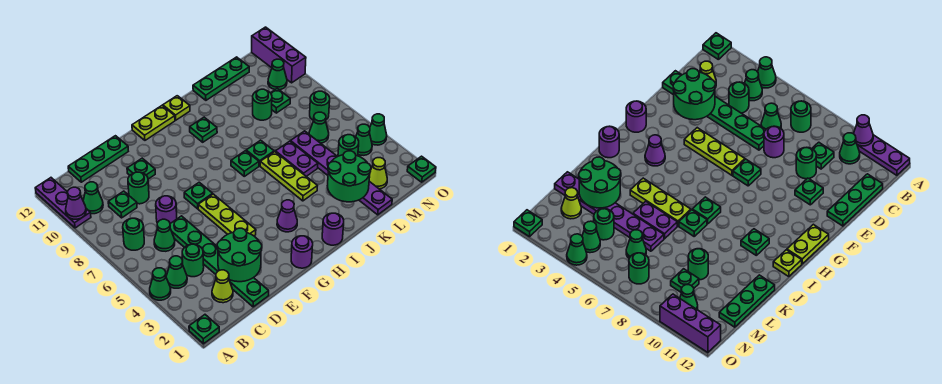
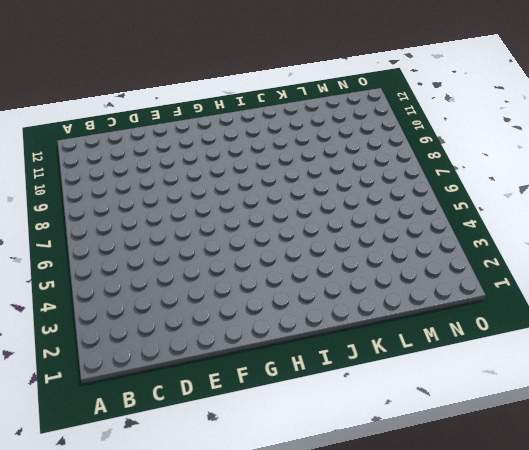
none -> green plate A1 level 1
none -> green cone A4 level 1
none -> purple plate A10:A12 level 1
none -> green cone B4 level 1

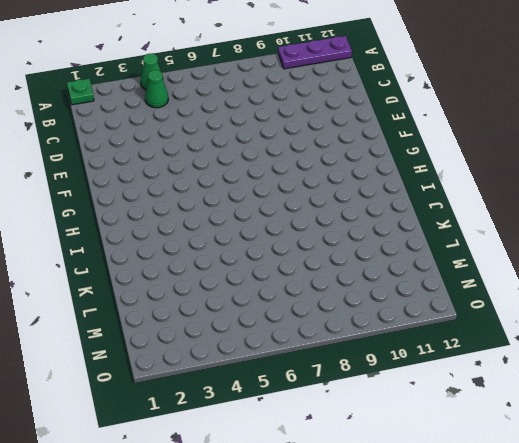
none -> green round brick B7 level 1
none -> green cone B10 level 1
none -> lime cone C2 level 1
none -> green round brick C4 level 1

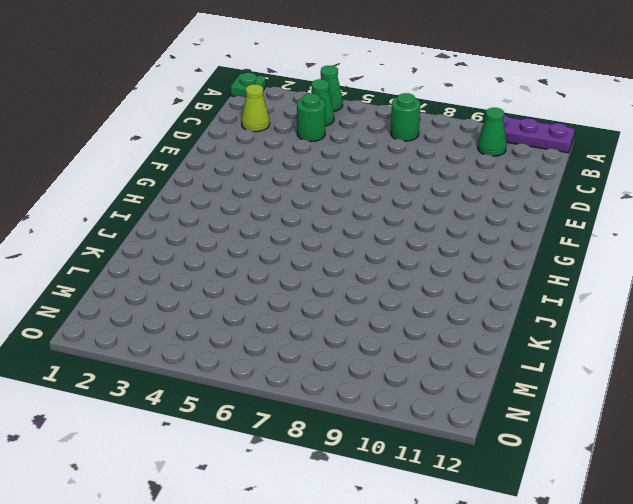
none -> green cone C6 level 1
none -> green plate C9 level 1
none -> green plate C12:E12 level 1
none -> green plate D1:D6 level 1

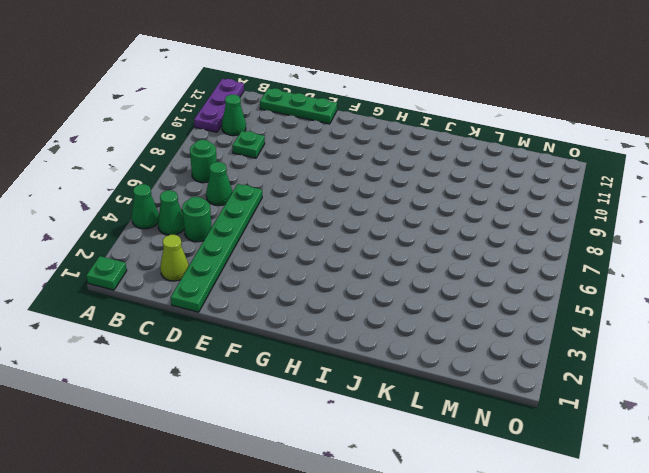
none -> purple round brick D7 level 1
none -> green round brick D9 level 1
none -> green plate E10 level 1
none -> lime plate F4:F6 level 1

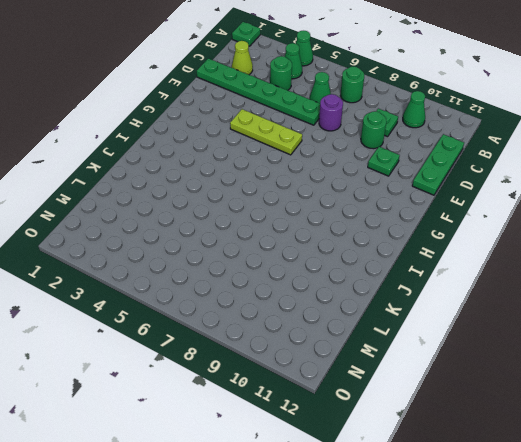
none -> purple plate A10:A12 level 1
none -> green plate F7 level 1
none -> purple round brick G1 level 1
none -> lime plate G12:H12 level 1

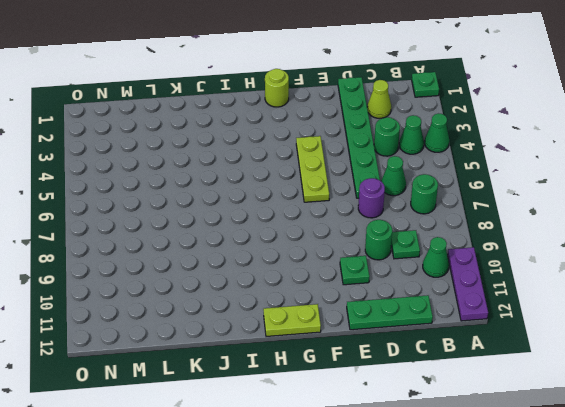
lime round brick G1 level 1 -> purple round brick G1 level 1
none -> green plate F7 level 1
none -> purple cone H3 level 1
none -> purple round brick I1 level 1
none -> green plate I7 level 1

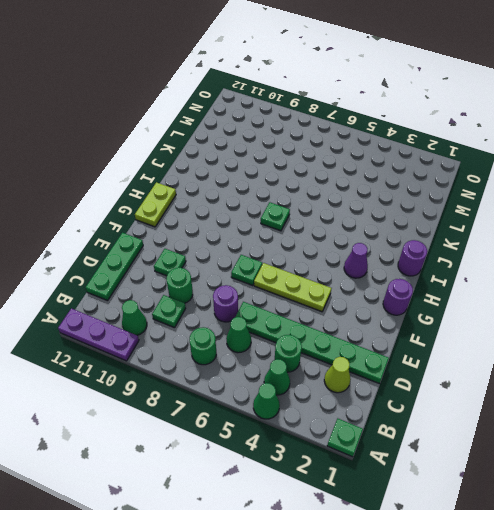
none -> green plate I10 level 1
none -> lime plate I12 level 1
none -> lime plate J4:J6 level 1
none -> green plate J7 level 1

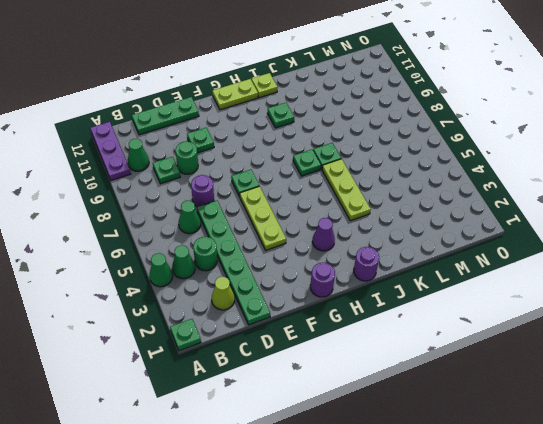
none -> green round brick B7 level 1
none -> purple plate K5:K6 level 1
none -> green plate K12:M12 level 1
none -> purple plate L1:L6 level 1

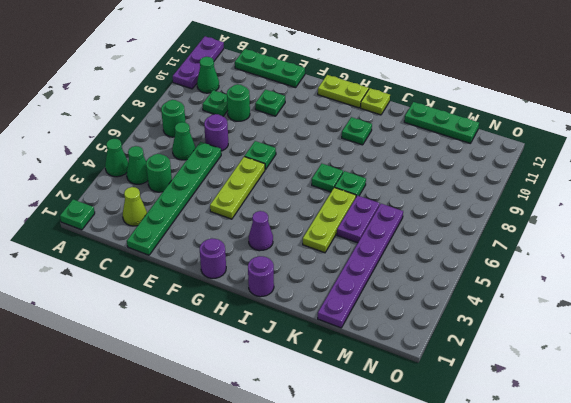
none -> green round brick L9 level 1
none -> lime cone M2 level 1
none -> green round brick M4 level 1
none -> green cone M6 level 1

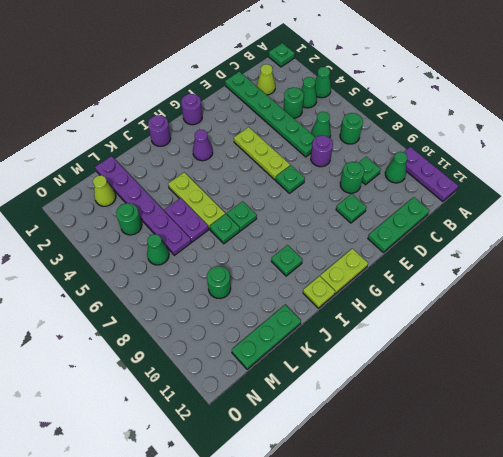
none -> green plate M9 level 1
none -> green cone N4 level 1
none -> green round brick N7 level 1
none -> green cone N10 level 1

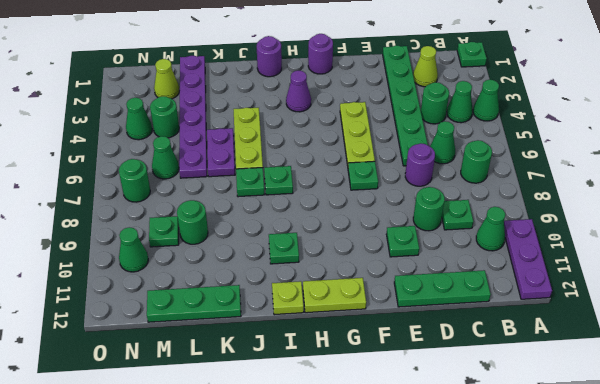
none -> green plate O1 level 1
none -> green cone O4 level 1
none -> purple brick O10:O12 level 1
none -> purple cone A10 level 2

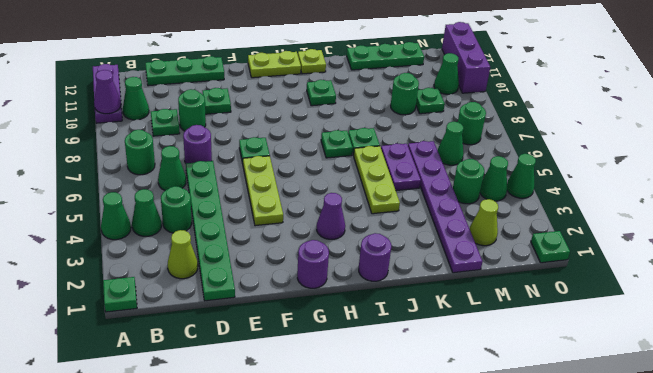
none -> green round brick D2:E3 level 2
none -> green round brick K2:L3 level 2

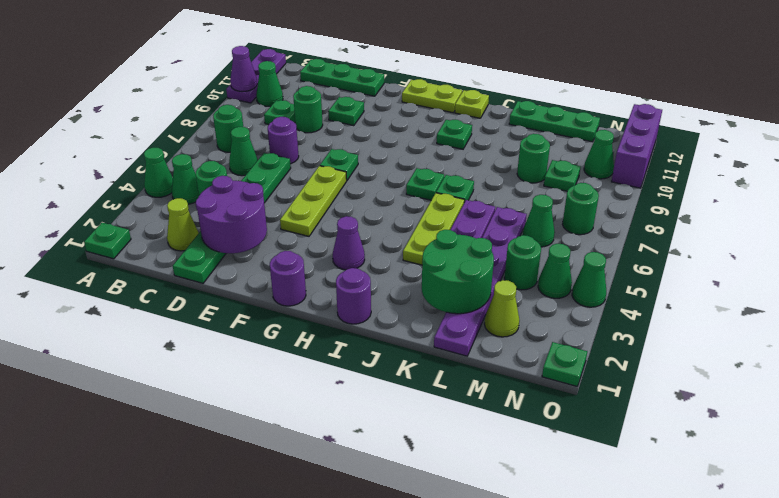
purple round brick D2:E3 level 2 -> green round brick D2:E3 level 2

